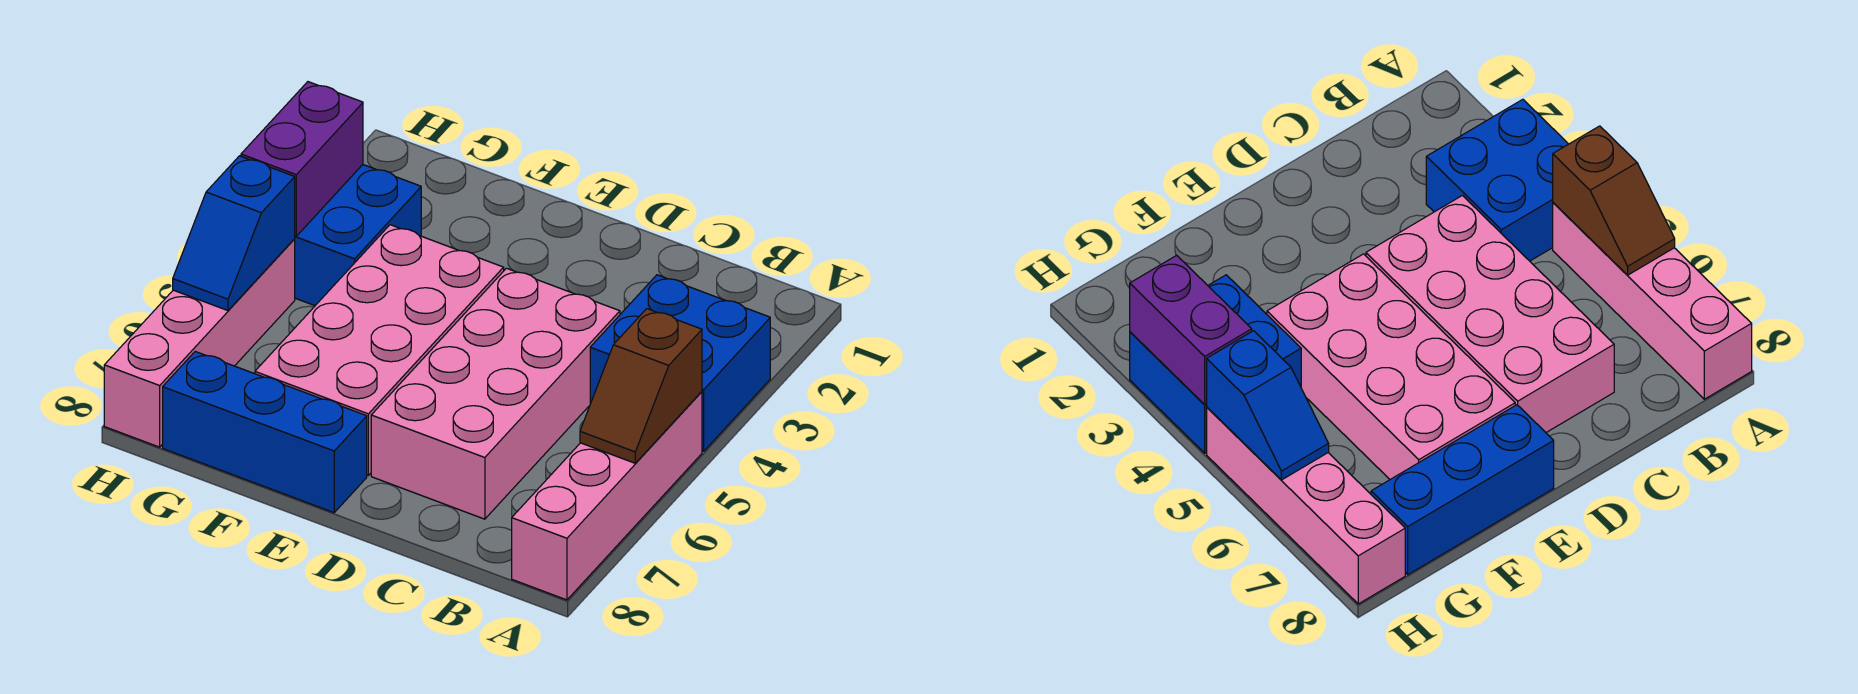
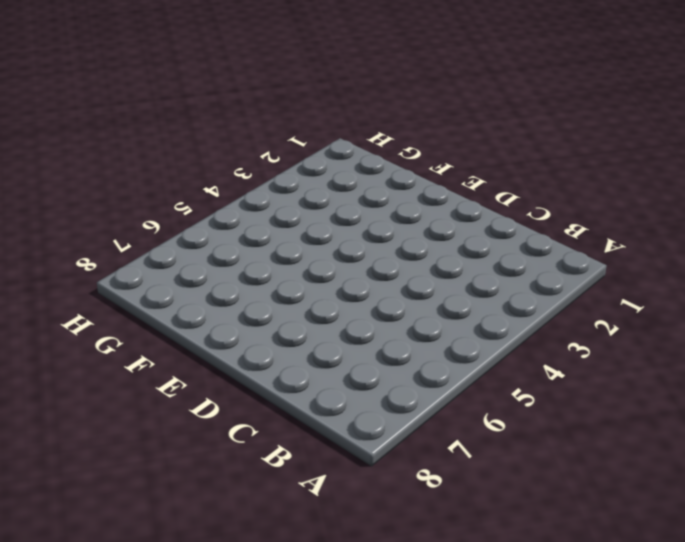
none -> blue brick A3:B4 level 1
none -> pink brick A5:A8 level 1

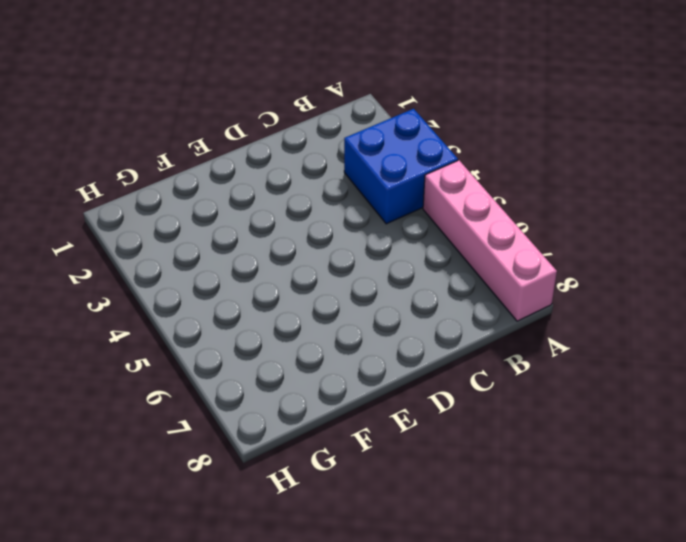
none -> pink brick C4:D7 level 1
none -> pink brick E4:F7 level 1

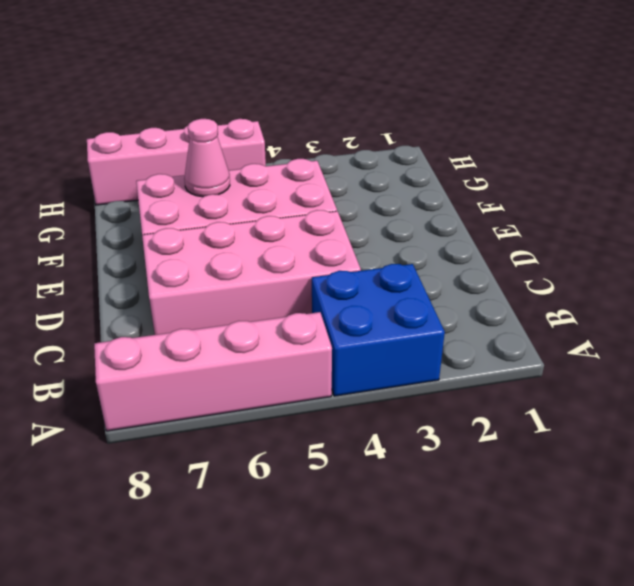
pink cone F6 level 2 -> none
none -> blue brick E8:G8 level 1
none -> blue brick G3:H4 level 1

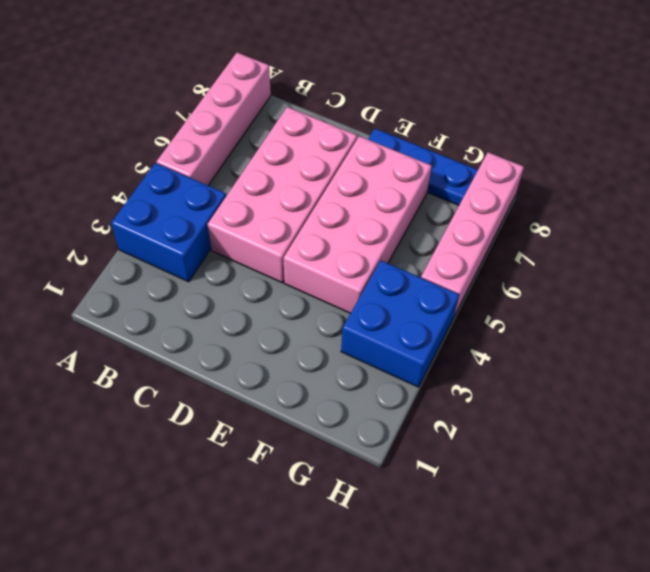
blue plate E8:G8 level 1 -> blue brick E8:G8 level 1
none -> brown slope A5:A6 level 2 top 5
none -> purple brick H3:H4 level 2

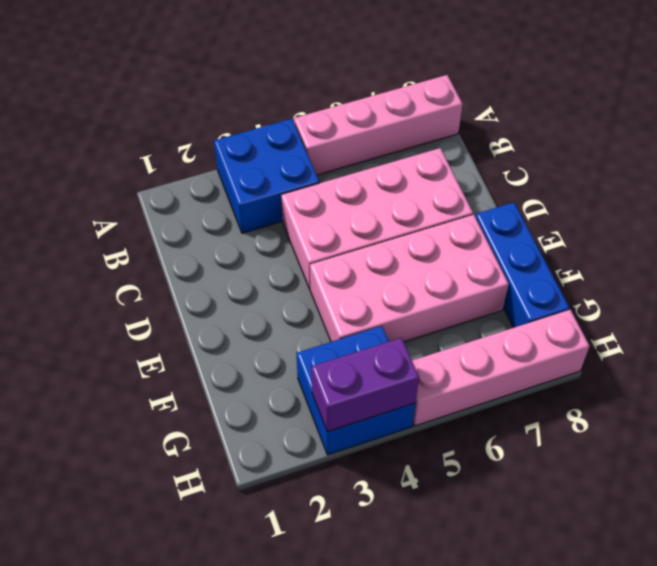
none -> brown slope A5:A6 level 2 top 5
none -> blue slope H5:H6 level 2 top 5

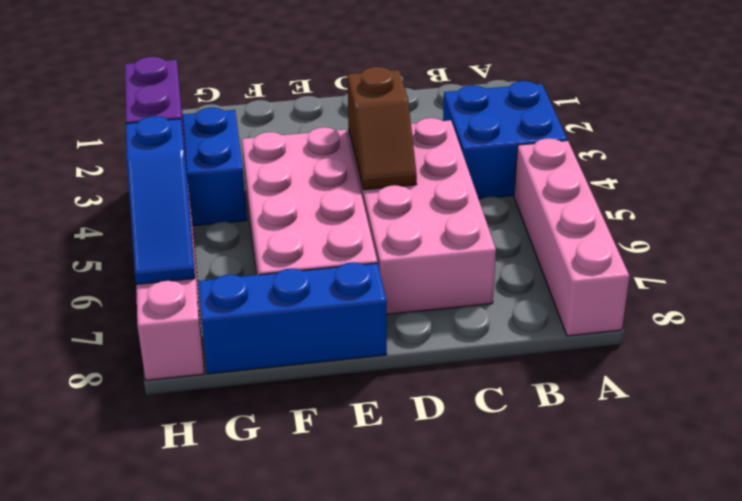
brown slope D4:D5 level 2 top 4 -> brown slope A5:A6 level 2 top 5
blue slope H5:H7 level 2 top 5 -> blue slope H5:H6 level 2 top 5

